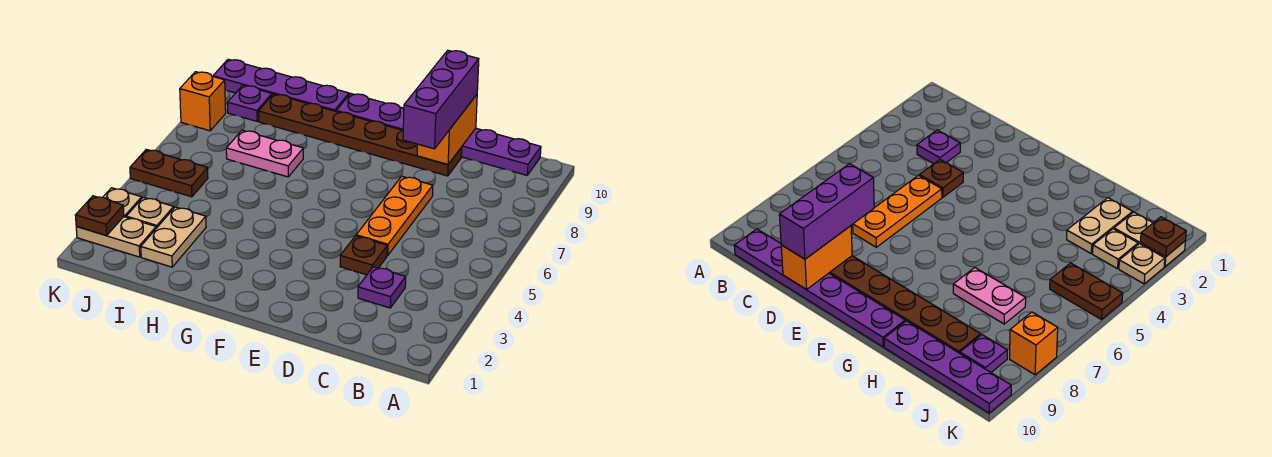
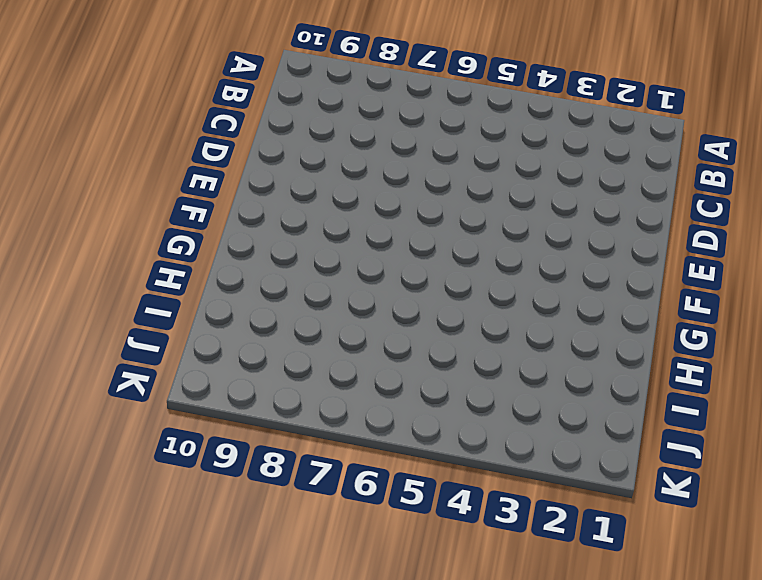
none -> purple plate B10:G10 level 1
none -> purple plate C3 level 1
none -> brown plate D4 level 1

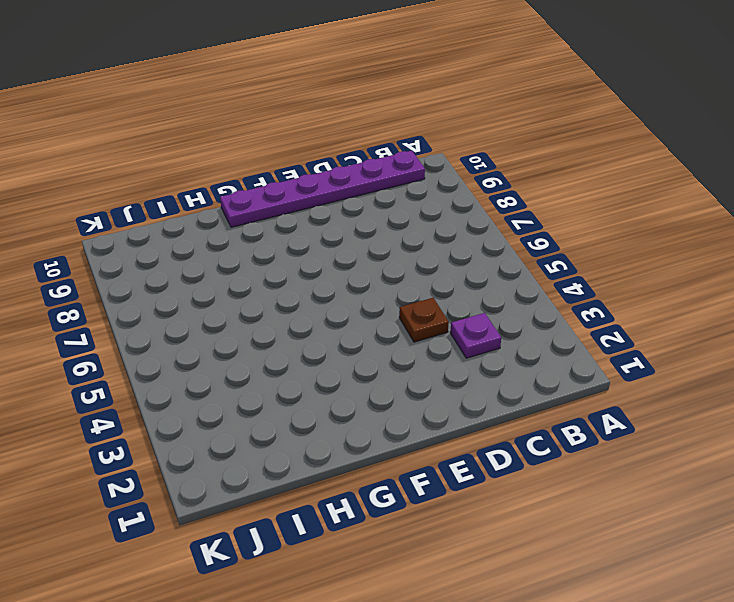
none -> orange plate D5:D7 level 1
none -> brown plate D9:I9 level 1
none -> pink plate H7:I7 level 1

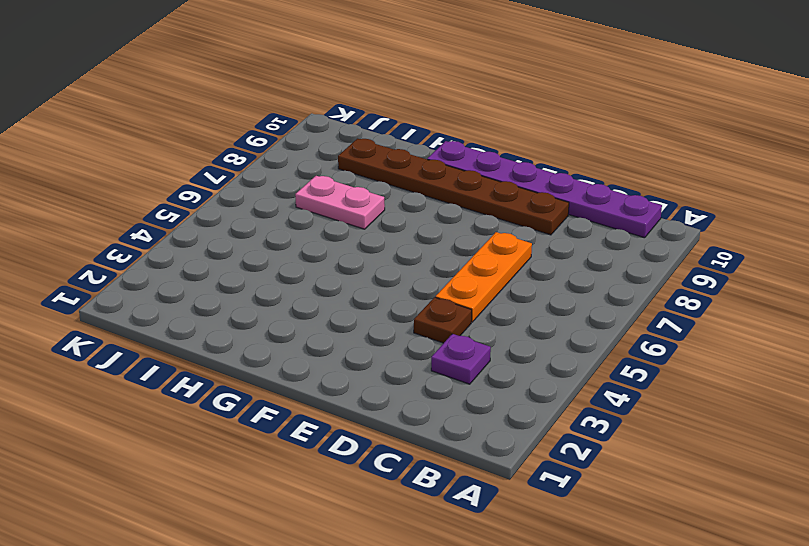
none -> purple plate H10:K10 level 1
none -> tan plate I2:I3 level 1
none -> tan plate J2:K2 level 1

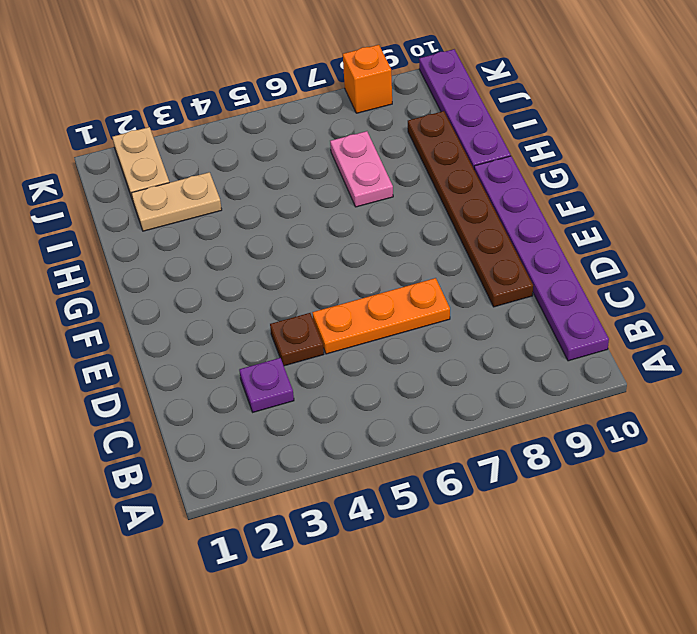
none -> tan plate J3 level 1
none -> brown plate J5:K5 level 1
none -> purple plate J9 level 1

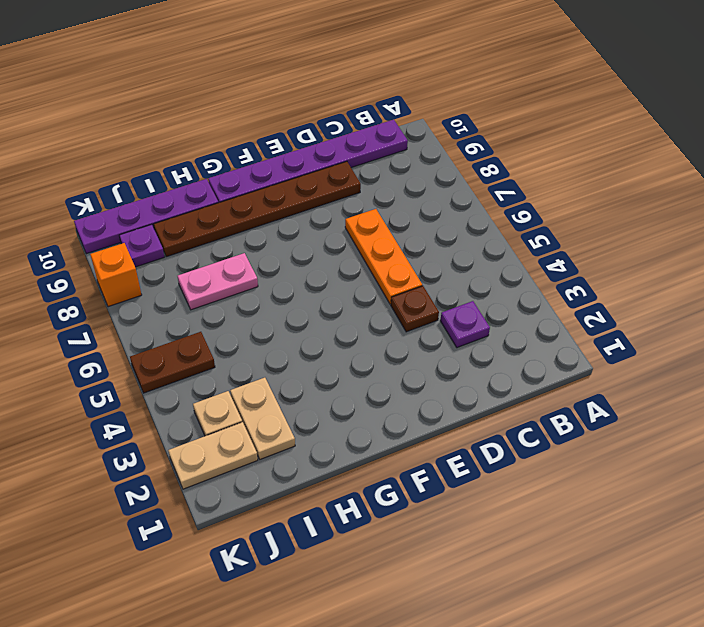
none -> tan plate K3 level 1
none -> orange brick D9:D10 level 2
none -> brown plate K2 level 2

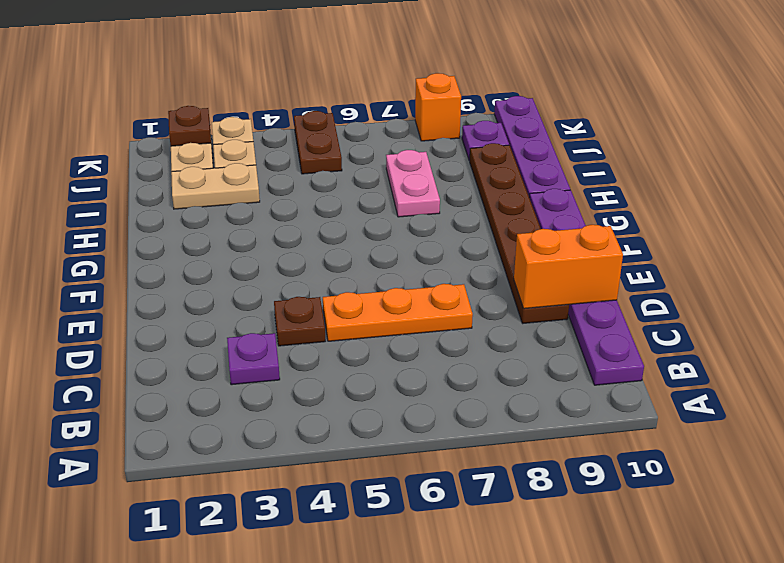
none -> purple brick D8:D10 level 3

